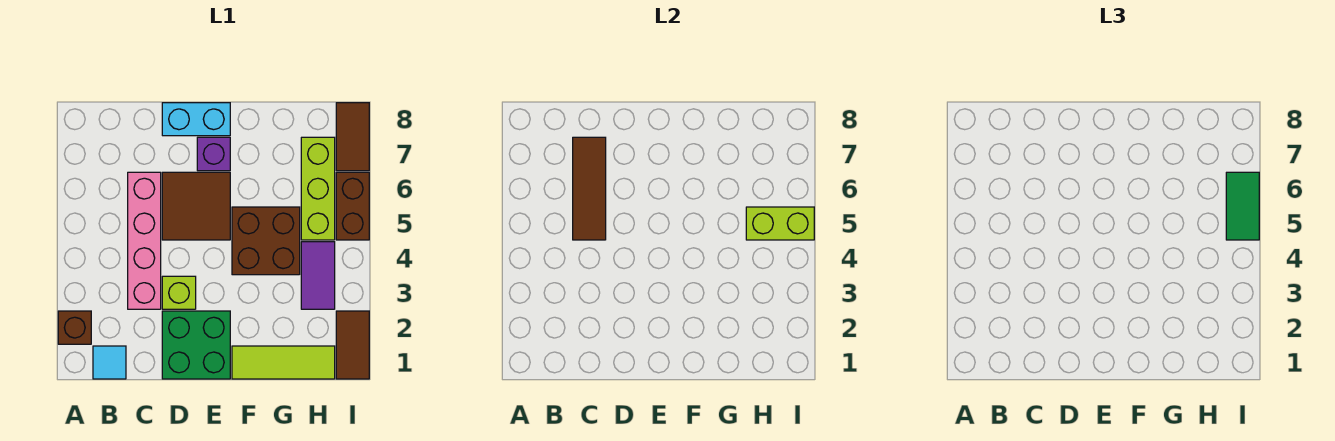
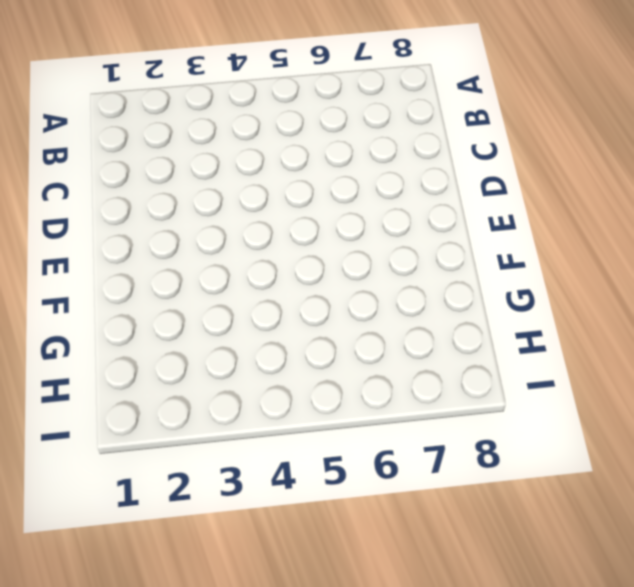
none -> brown brick A2 level 1
none -> cyan tile B1 level 1
none -> pink brick C3:C6 level 1

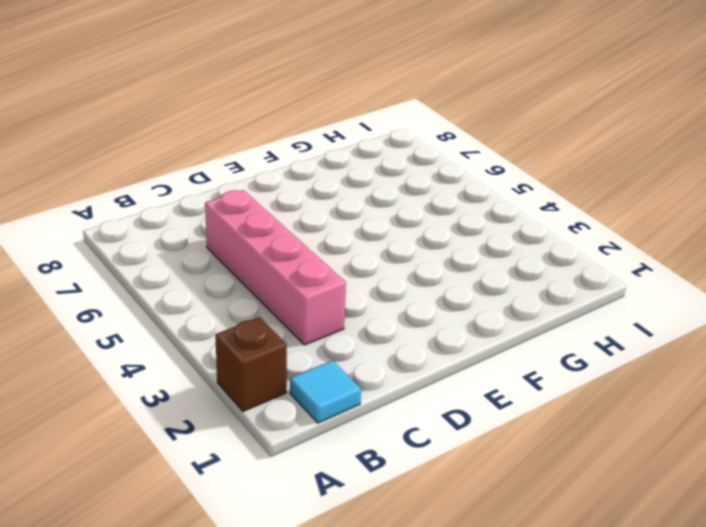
none -> green brick D1:E2 level 1
none -> lime brick D3 level 1
none -> brown tile D5:E6 level 1

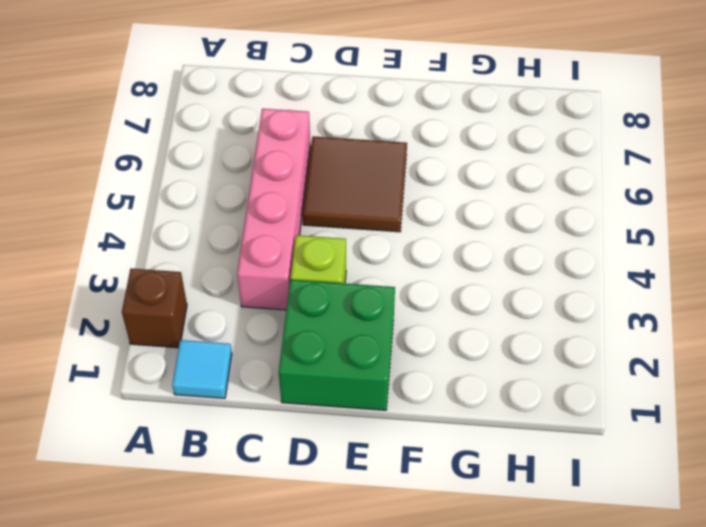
none -> cyan brick D8:E8 level 1
none -> purple brick E7 level 1
none -> lime tile F1:H1 level 1

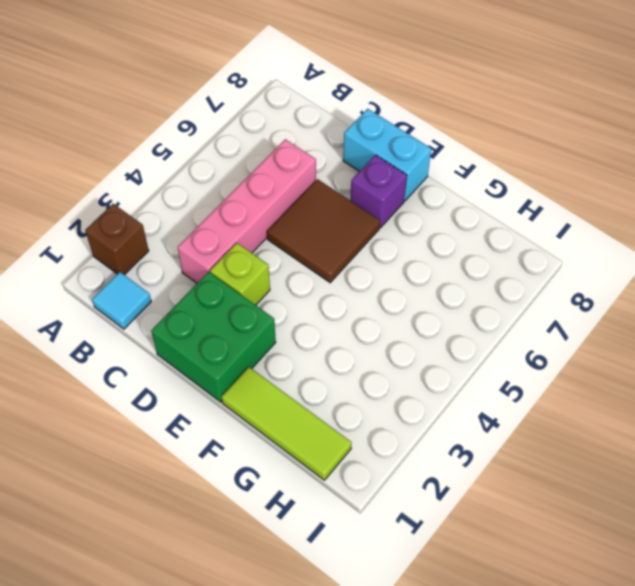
none -> brown brick F4:G5 level 1
none -> purple tile H3:H4 level 1
none -> lime brick H5:H7 level 1

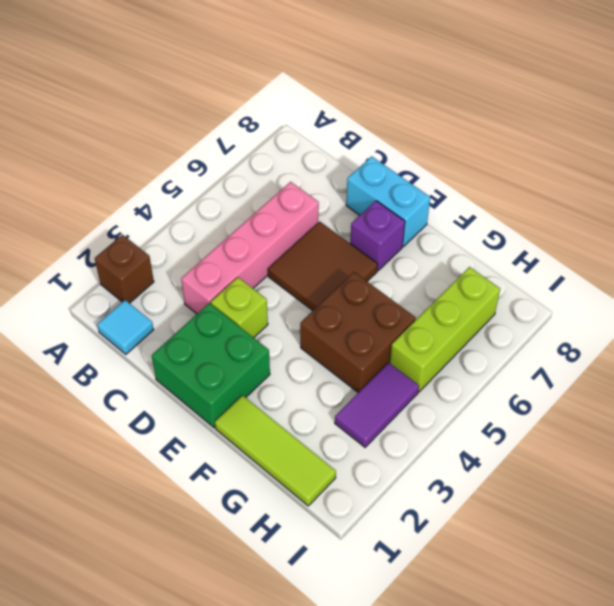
none -> brown tile I1:I2 level 1
none -> brown brick I5:I6 level 1
none -> brown tile I7:I8 level 1

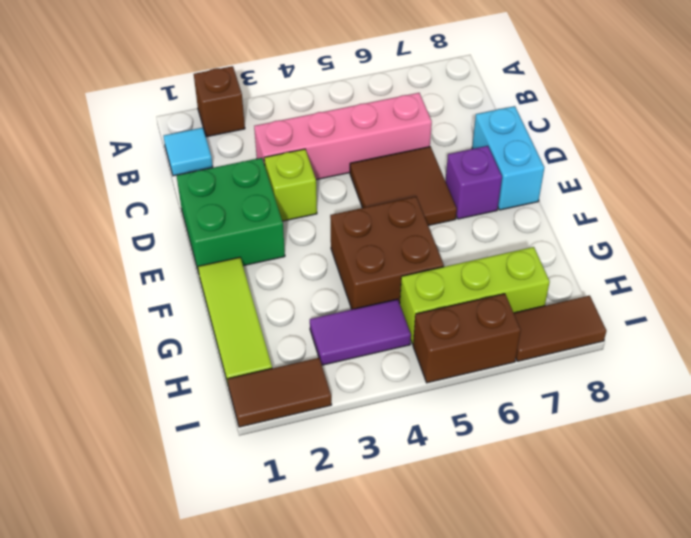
none -> brown tile C5:C7 level 2
none -> lime brick H5:I5 level 2
none -> green tile I5:I6 level 3

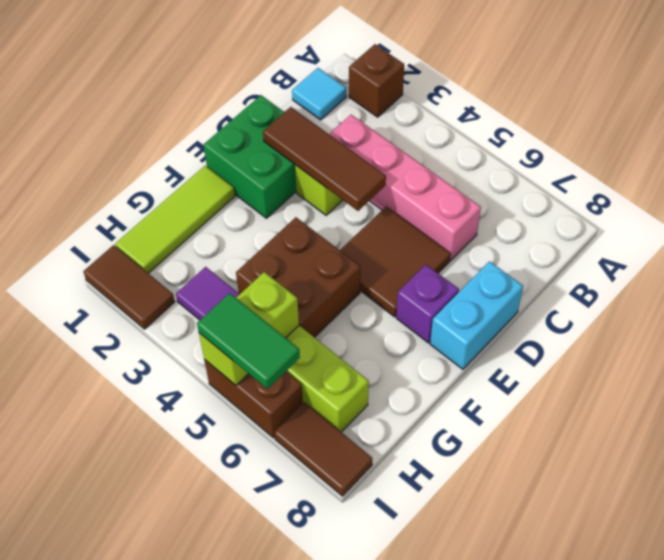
brown tile D2:D4 level 2 -> brown tile C5:C7 level 2

